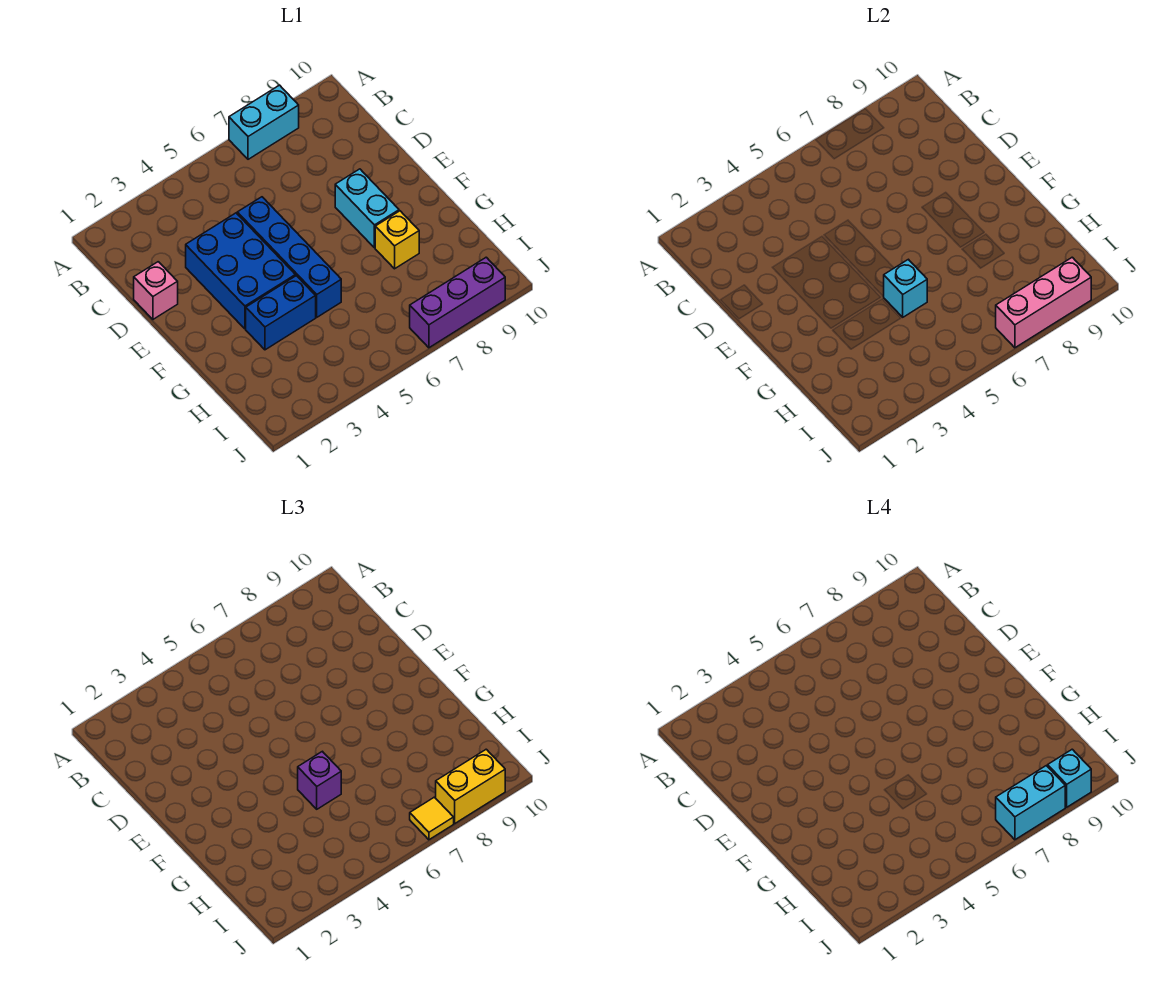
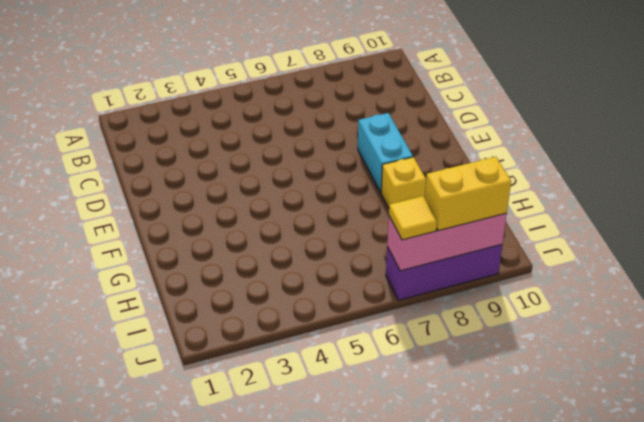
none -> cyan brick A7:A8 level 1
none -> pink brick D1 level 1
none -> blue brick D3:F4 level 1

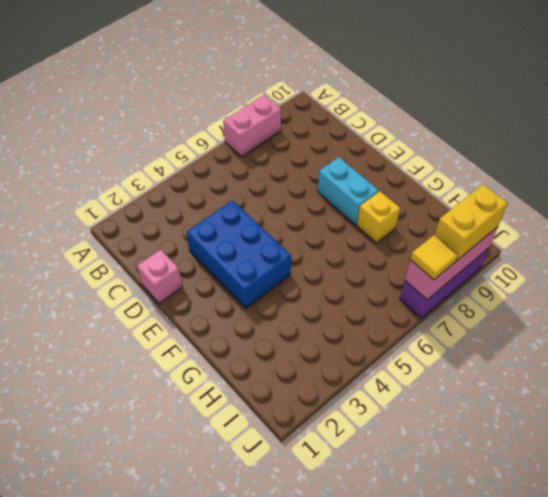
pink brick A7:A8 level 1 -> cyan brick A7:A8 level 1
none -> blue brick D5:G5 level 1
none -> blue brick G3:G4 level 1
none -> cyan brick G5 level 2

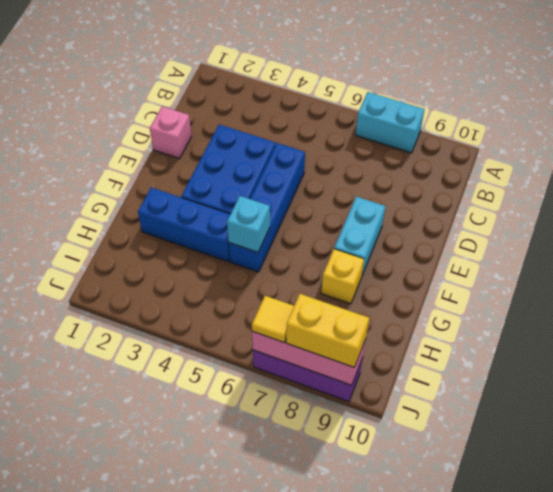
blue brick G2:G4 level 1 -> blue brick G3:G4 level 1
none -> purple brick G5 level 3
none -> cyan brick J7:J8 level 4
none -> cyan brick J9 level 4

